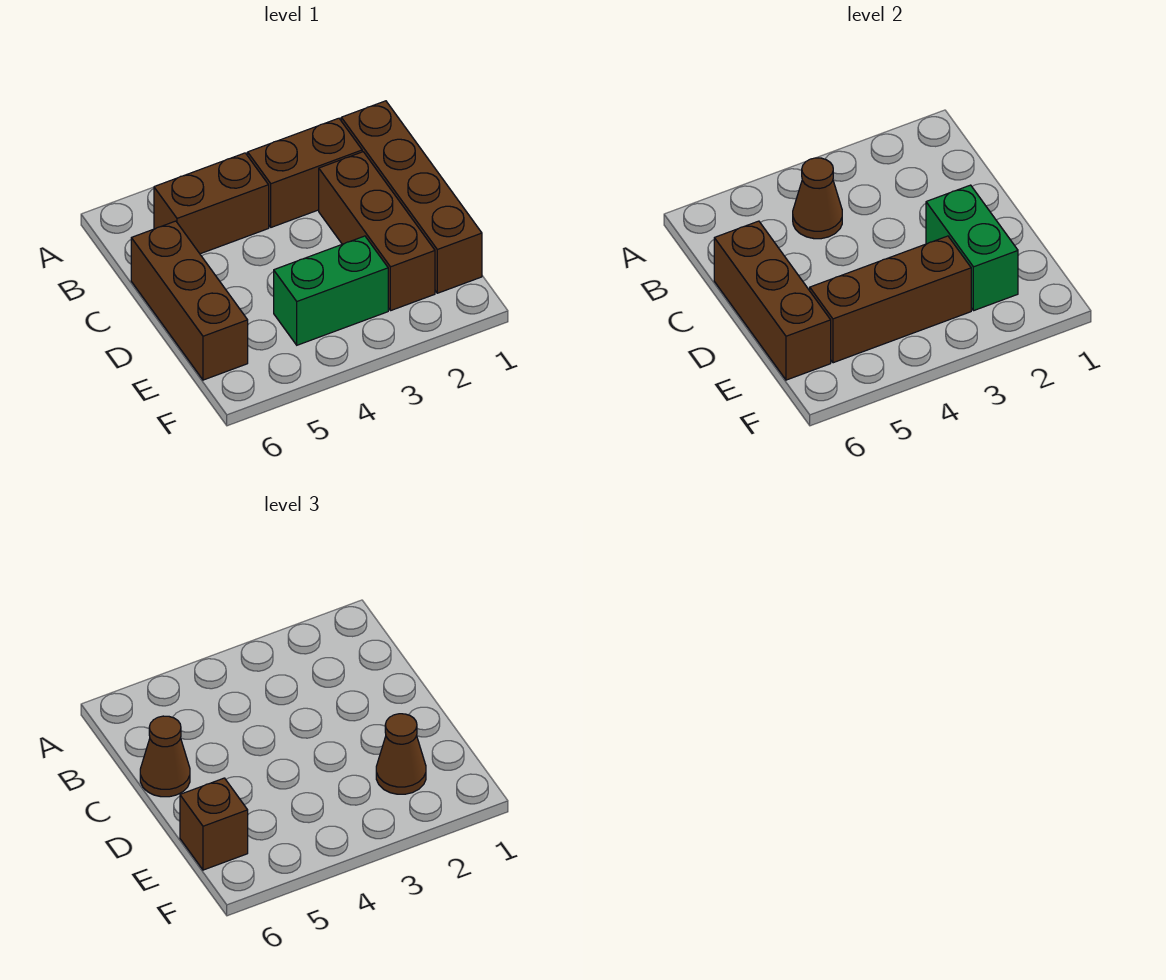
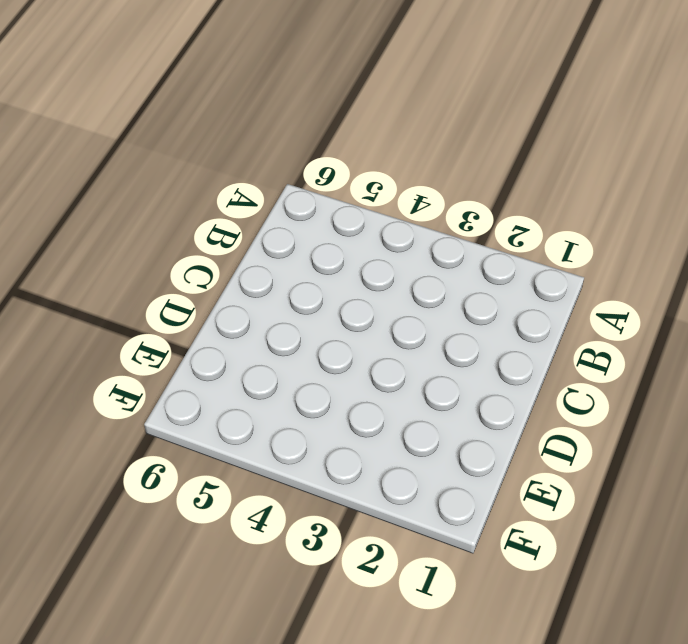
none -> brown brick B1:E1 level 1
none -> brown brick B2:B3 level 1
none -> brown brick B4:B5 level 1

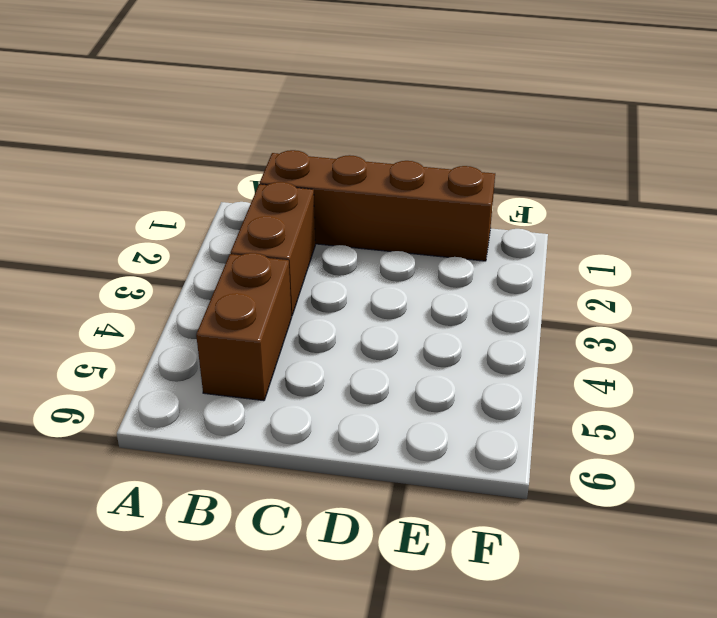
none -> brown brick C2:E2 level 1
none -> brown brick C6:E6 level 1
none -> green brick E3:E4 level 1

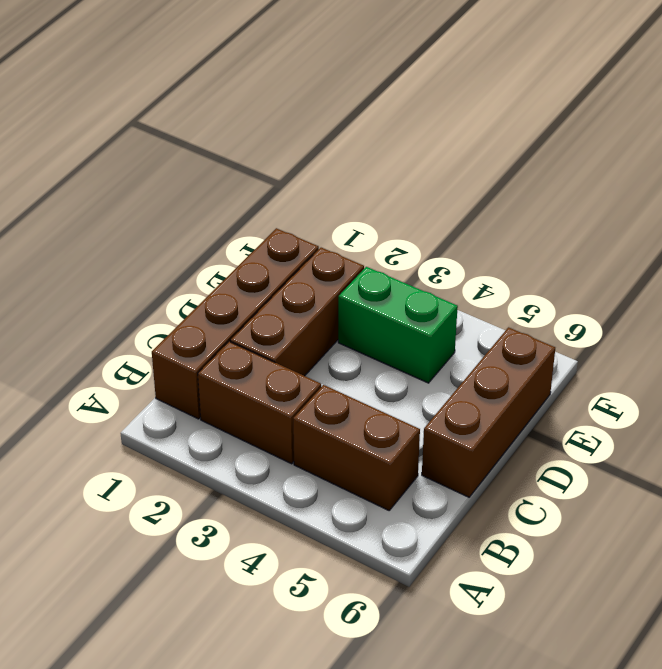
none -> brown cone B4 level 2
none -> brown brick C6:E6 level 2
none -> green brick D2:E2 level 2

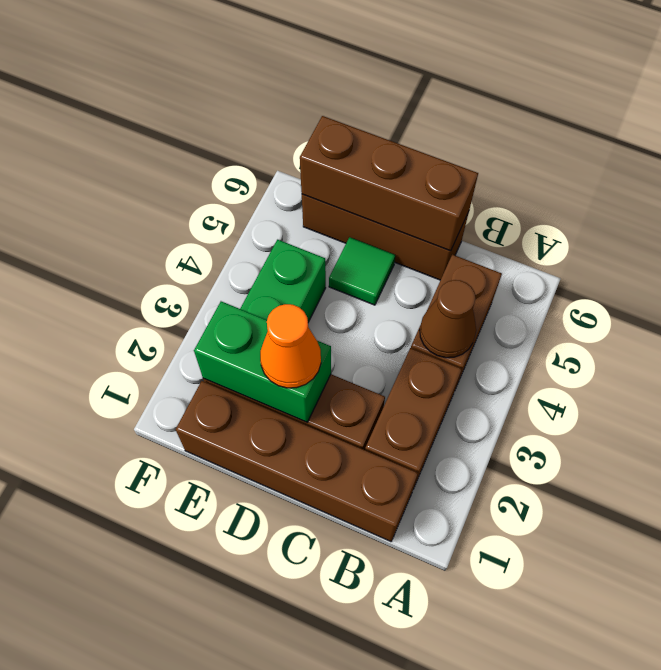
orange cone D2 level 3 -> none
green tile D5 level 1 -> none
none -> brown brick E3:E5 level 2
none -> brown cone C6 level 3
none -> brown cone E2 level 3

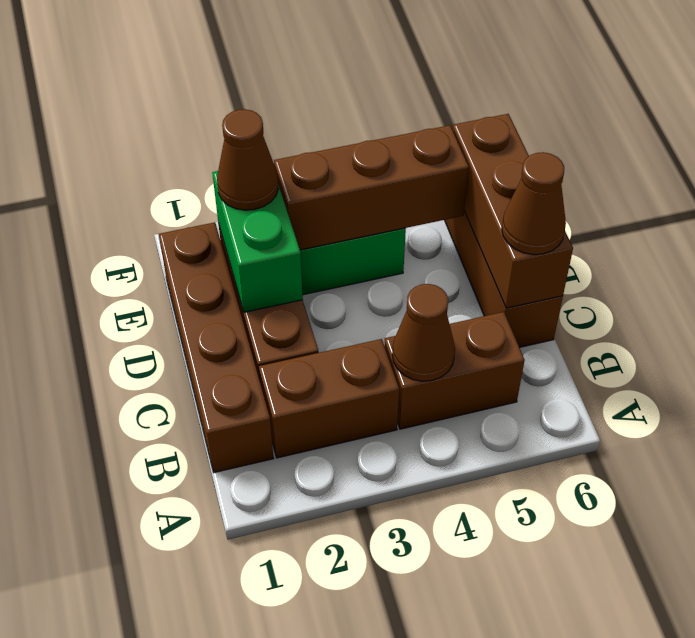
none -> brown brick E6 level 3

